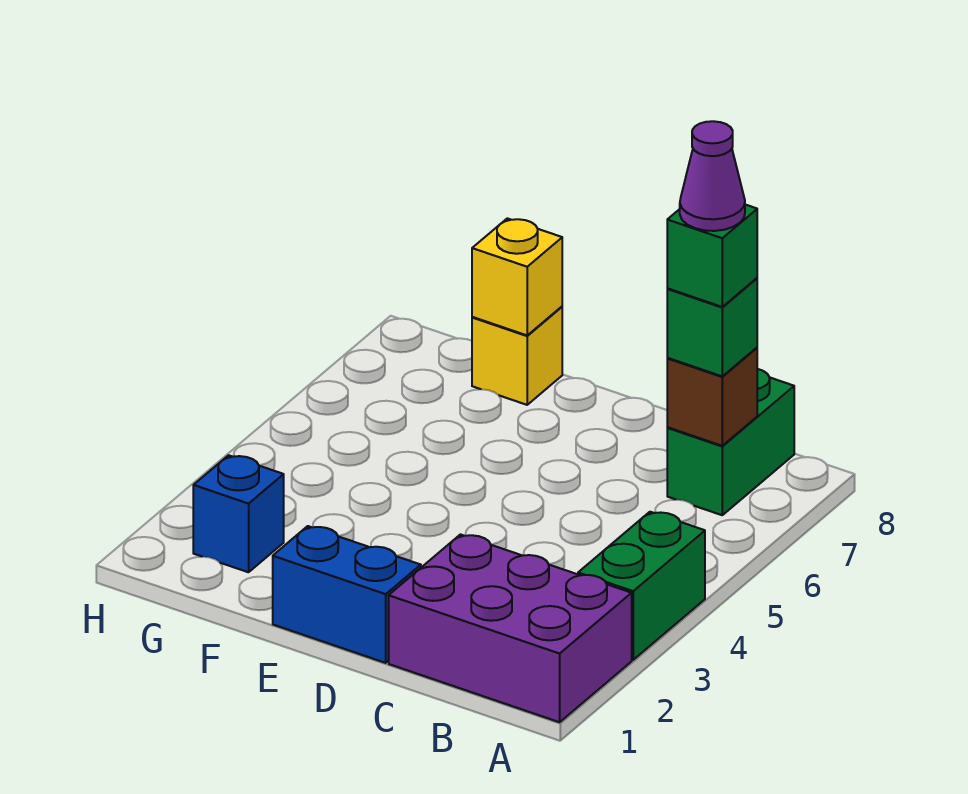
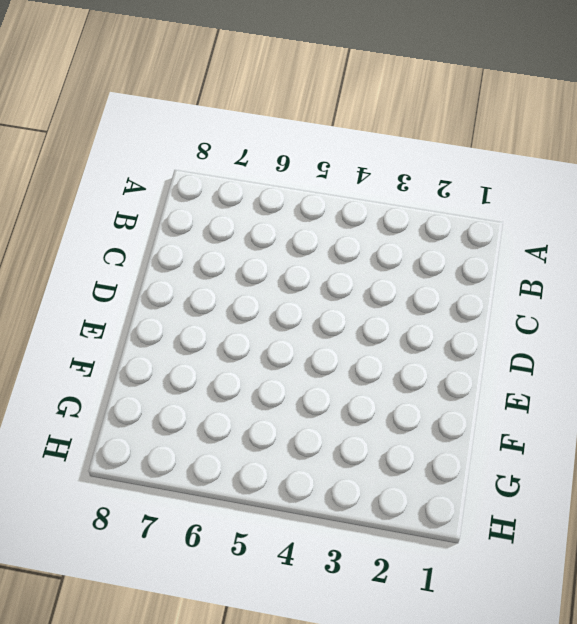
none -> purple brick A1:C2 level 1
none -> green brick A3:A4 level 1

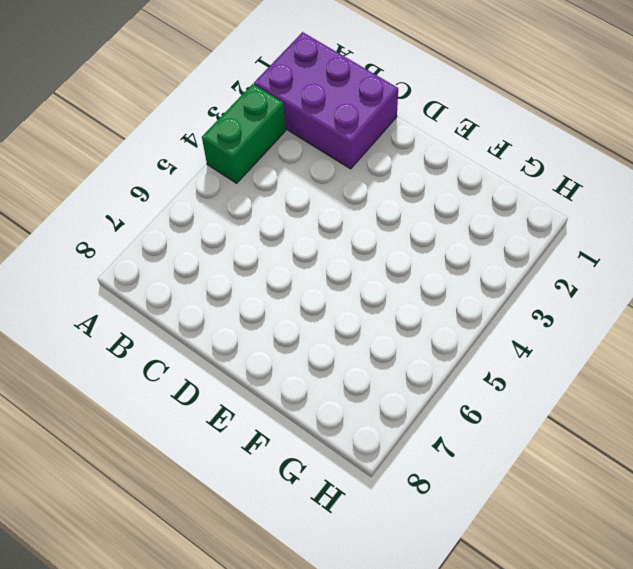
none -> green brick B7:B8 level 1
none -> blue brick D1:E1 level 1

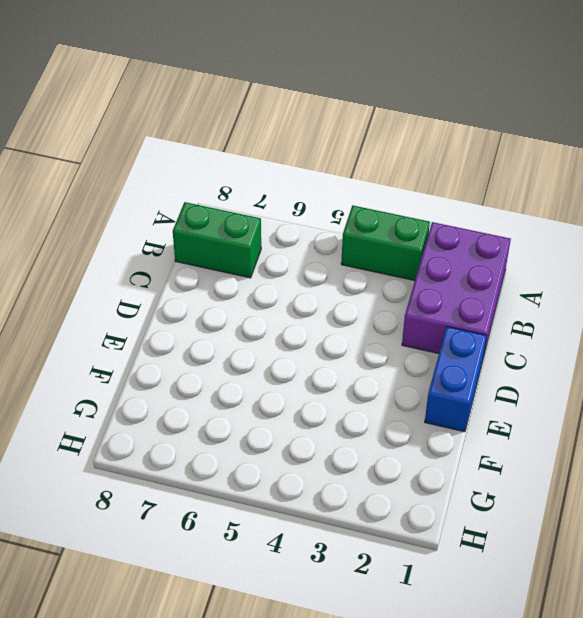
none -> yellow brick F8 level 1
none -> blue brick G2 level 1

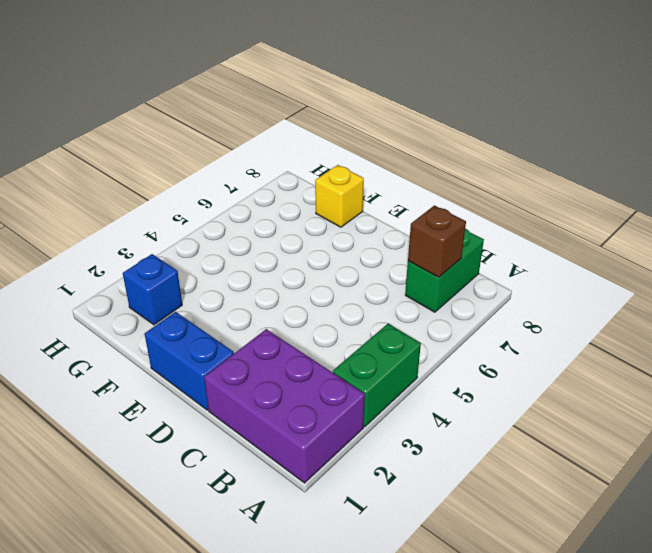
none -> yellow brick F8 level 2
none -> green brick B7 level 3

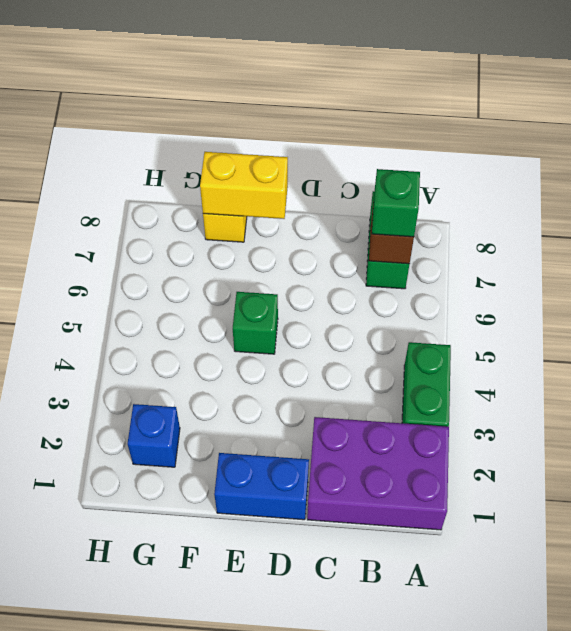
green brick E5 level 1 -> green brick B7 level 4
yellow brick E8:F8 level 2 -> yellow brick F8 level 2
none -> purple cone B7 level 5

